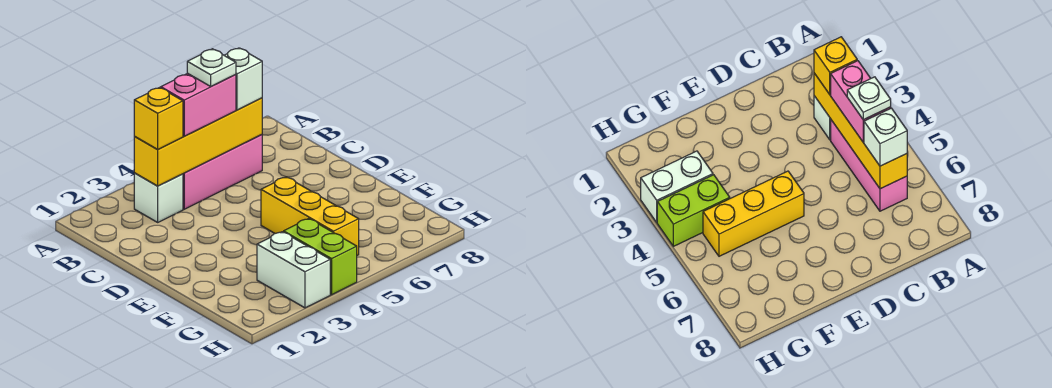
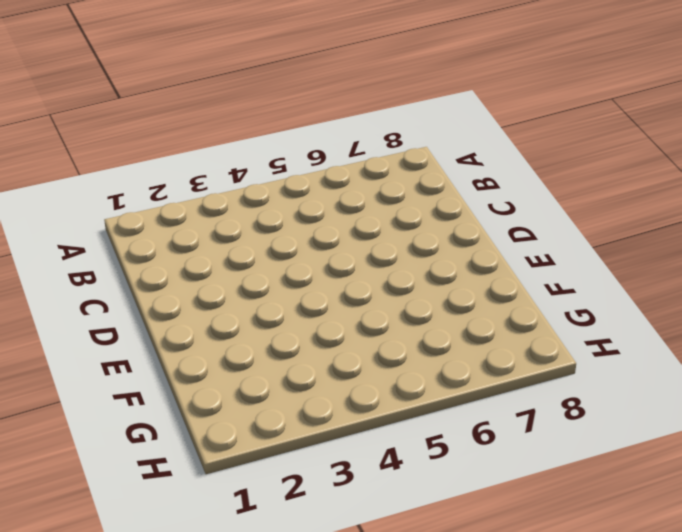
none -> white brick B3 level 1
none -> pink brick B4:B6 level 1

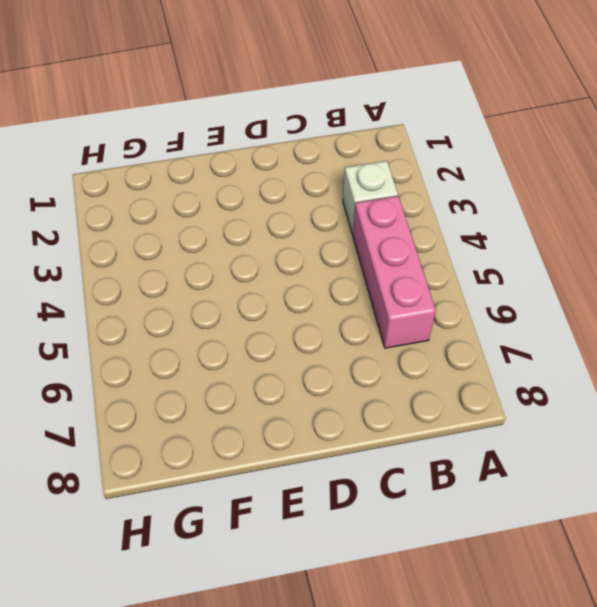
none -> yellow brick E5:G5 level 1
none -> white brick G3:H3 level 1

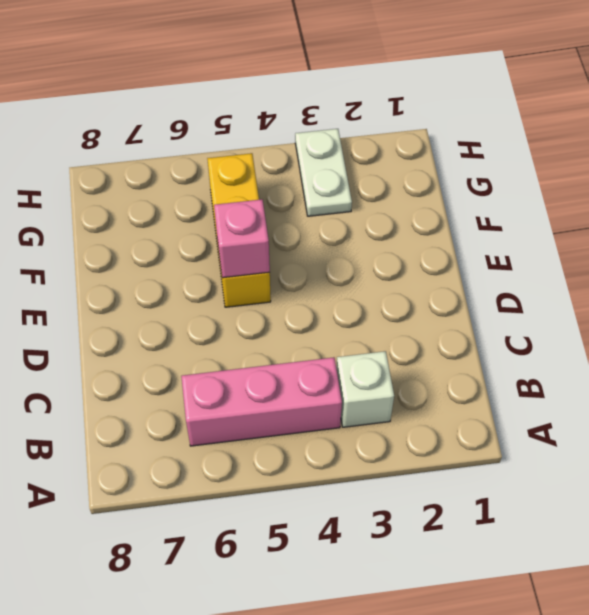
pink brick E5 level 2 -> none
white plate G3:H3 level 1 -> white brick G3:H3 level 1
none -> lime brick G4:H4 level 1
none -> yellow brick B3:B6 level 2

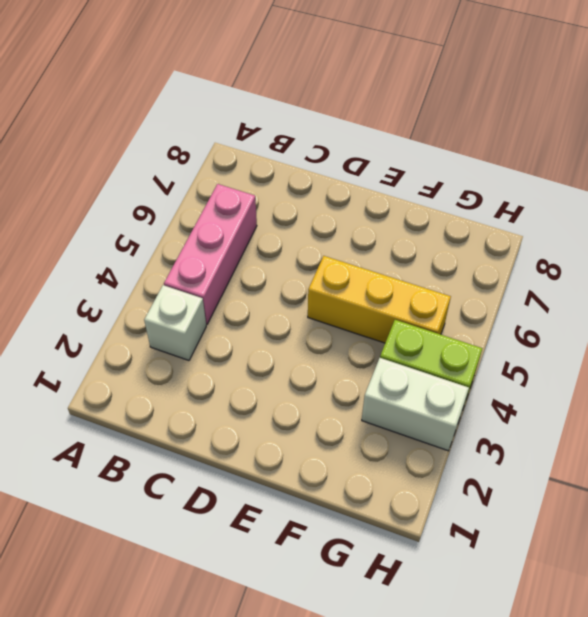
none -> yellow brick B3:B6 level 2
none -> yellow brick B3 level 3

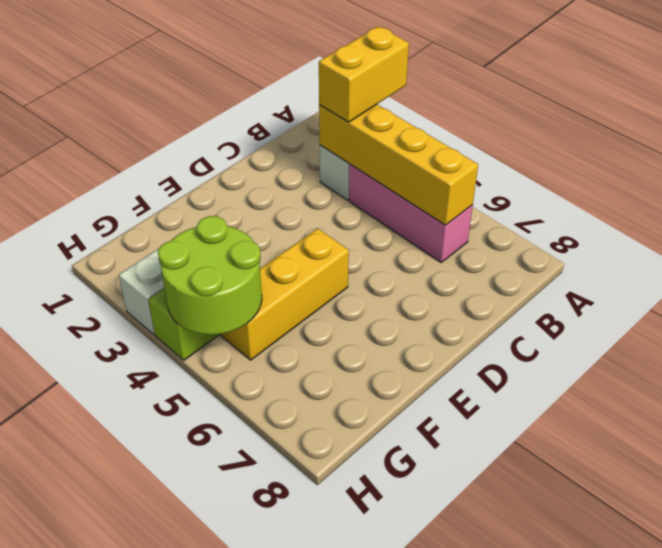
yellow brick A3:B3 level 3 -> yellow brick B3 level 3
lime round brick G4:H5 level 2 -> none
none -> pink brick B4:B5 level 3
none -> white brick B6 level 3

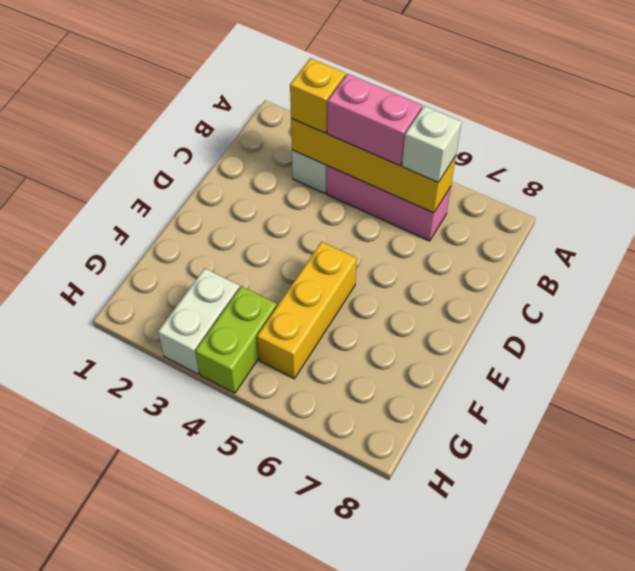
none -> white plate B5 level 4

